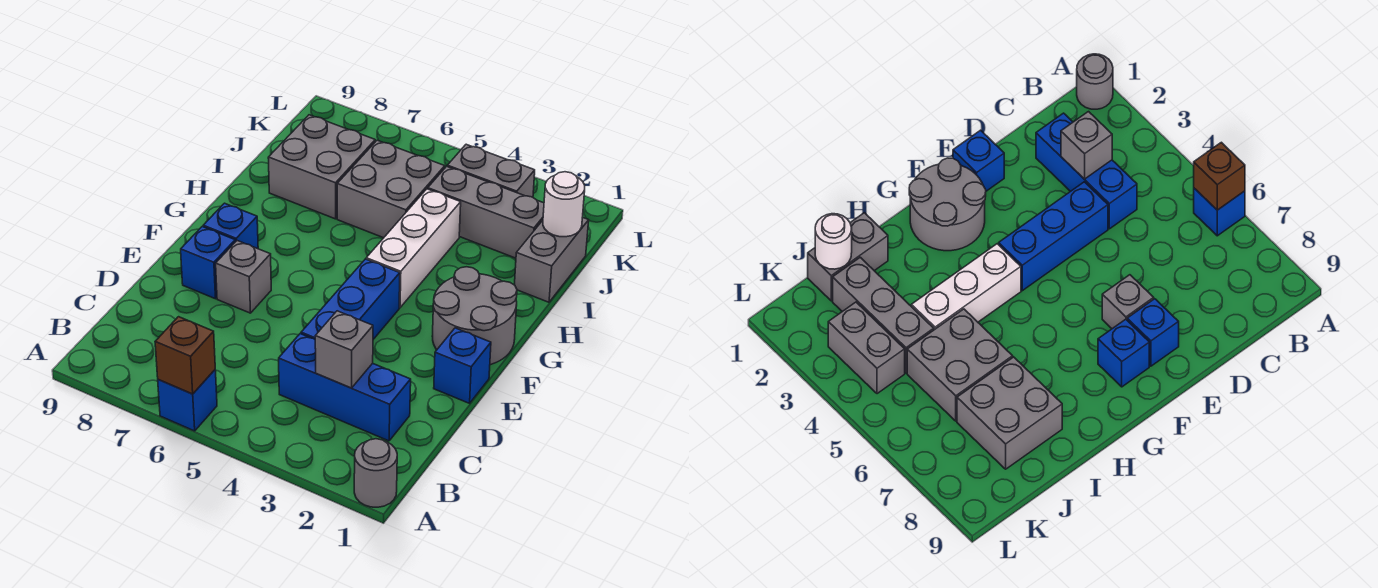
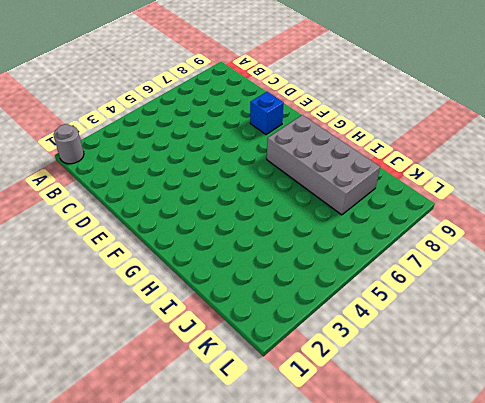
grey brick G7:J8 level 1 -> grey brick I7:J8 level 1
none -> blue brick A6 level 1
none -> blue brick C2:C4 level 1
none -> blue brick D4:F4 level 1

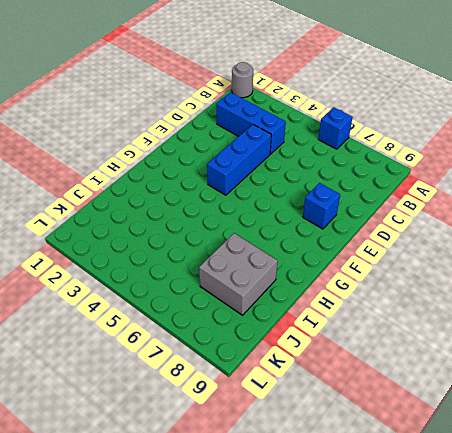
none -> blue brick E1 level 1
none -> grey brick E7 level 1
none -> grey round brick F1:G2 level 1

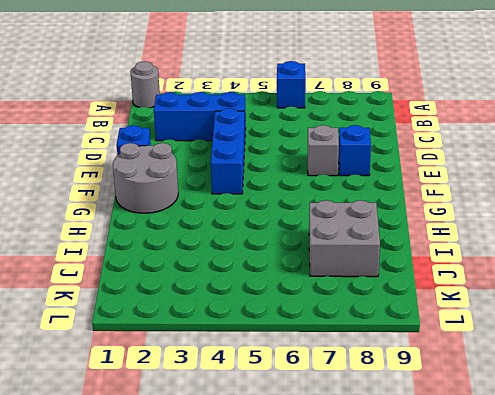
none -> blue brick F8 level 1
none -> white brick G4:I4 level 1
none -> grey brick I1:J1 level 1

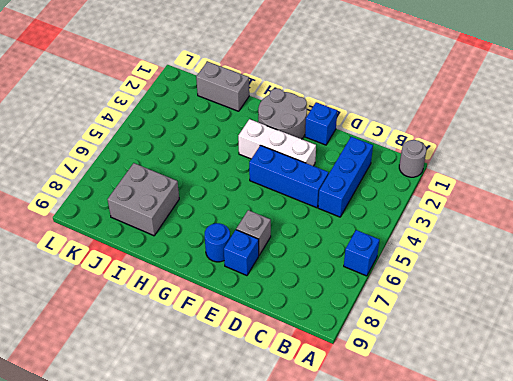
white brick E3:G3 level 1 -> white brick G4:I4 level 1
blue round brick F8 level 1 -> blue brick F8 level 1
none -> grey brick I5:J6 level 1
none -> grey brick J2:J4 level 1
none -> grey brick K3:K4 level 1

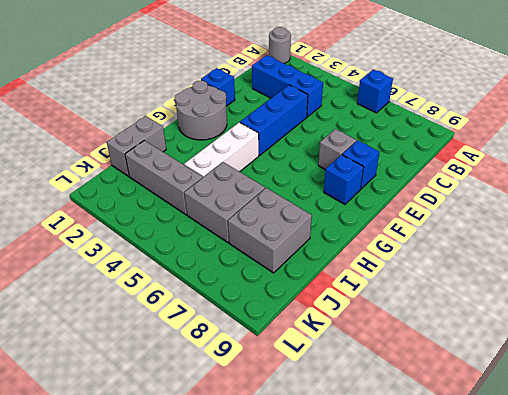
none -> grey brick K3:K4 level 1
none -> brown brick A6 level 2
none -> grey brick C3 level 2

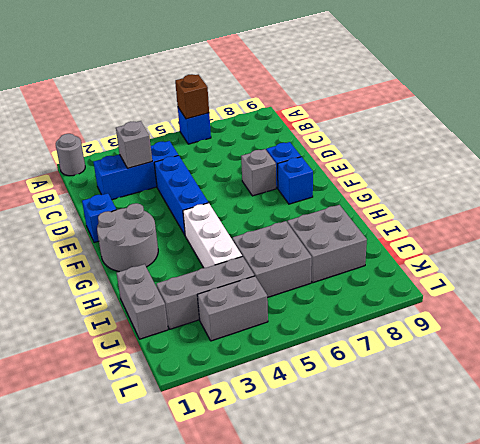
none -> white round brick J1 level 2

